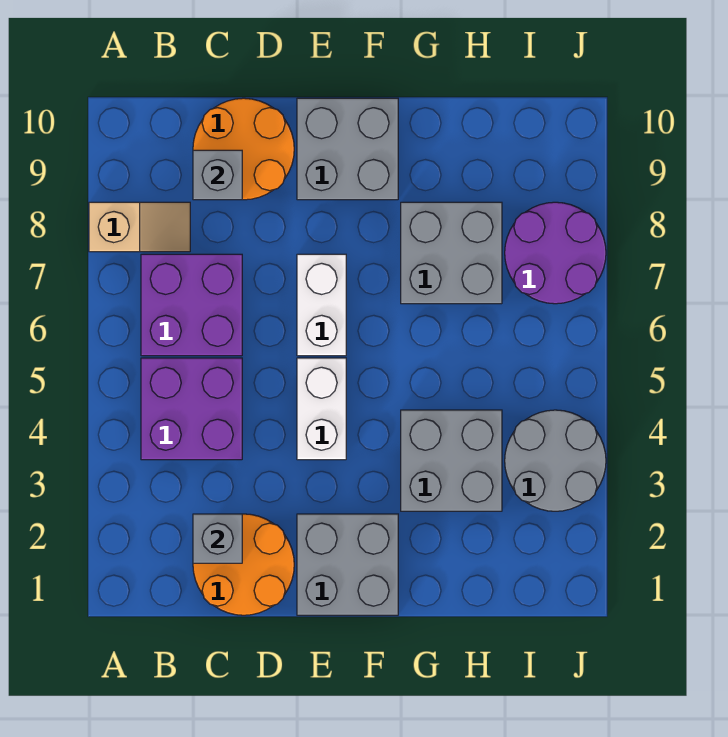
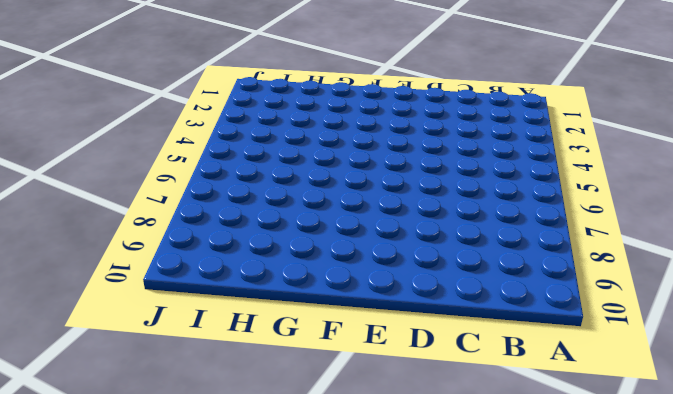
none -> tan slope A8:B8 level 1 top A
none -> purple brick B4:C5 level 1
none -> purple brick B6:C7 level 1

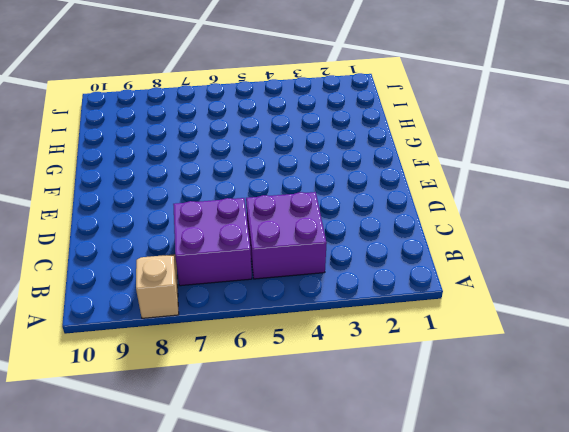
none -> orange round brick C1:D2 level 1
none -> orange round brick C9:D10 level 1
none -> grey brick E1:F2 level 1

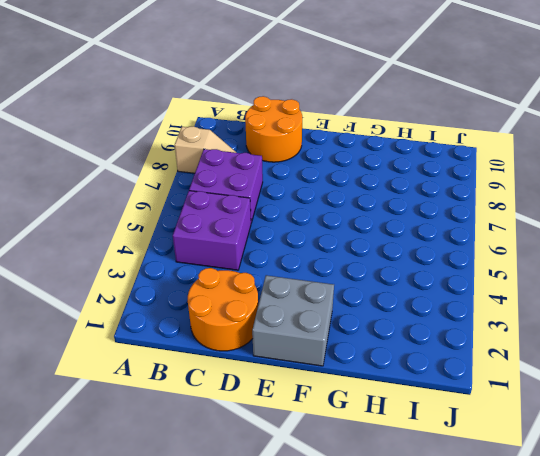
none -> white brick E4:E5 level 1
none -> white brick E6:E7 level 1
none -> grey brick E9:F10 level 1

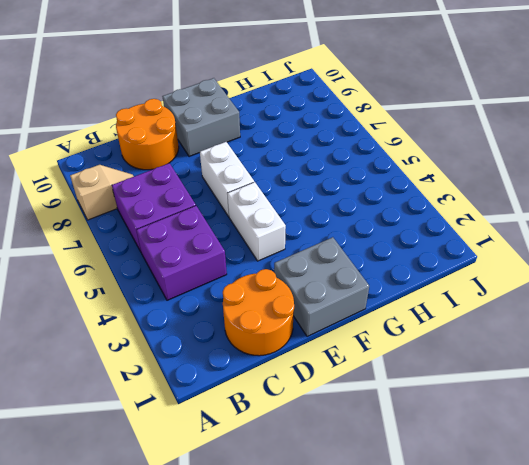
none -> grey brick G3:H4 level 1
none -> grey brick G7:H8 level 1
none -> grey round brick I3:J4 level 1

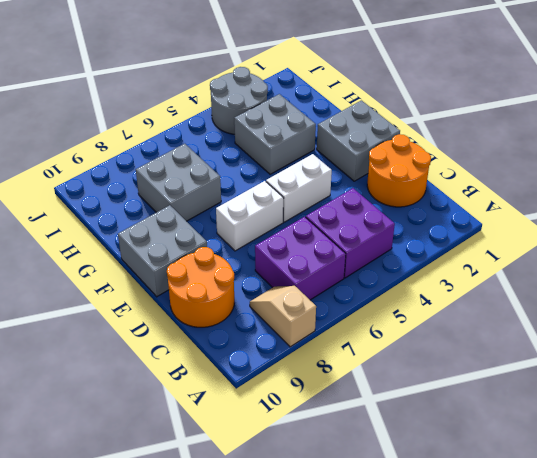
none -> purple round brick I7:J8 level 1
none -> grey brick C2 level 2
none -> grey brick C9 level 2

